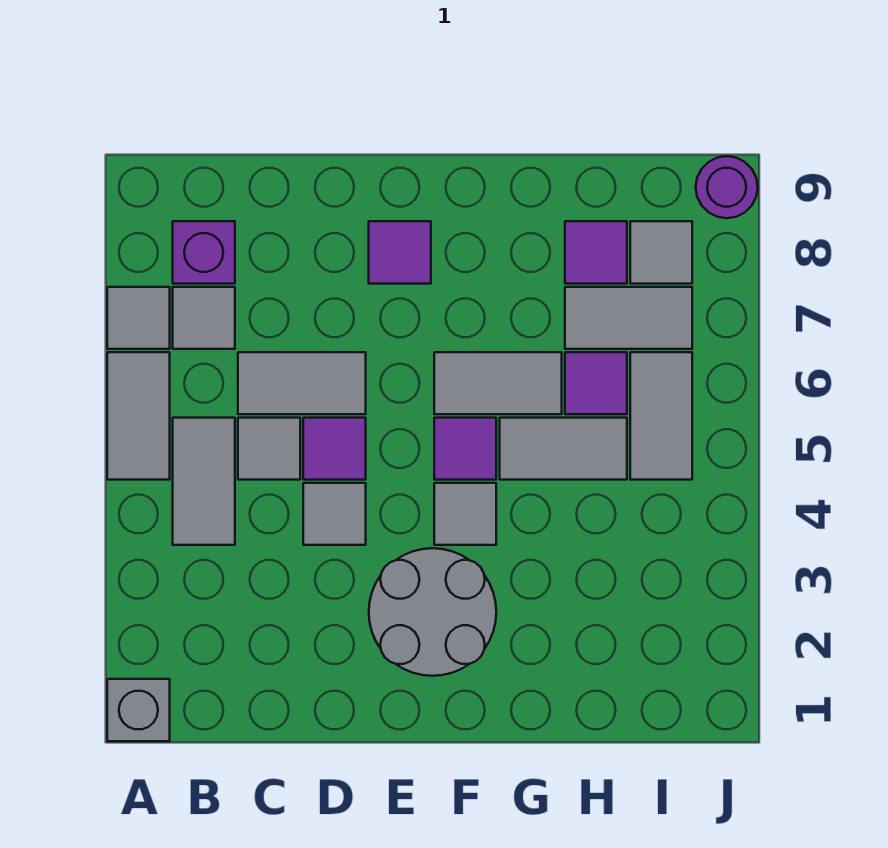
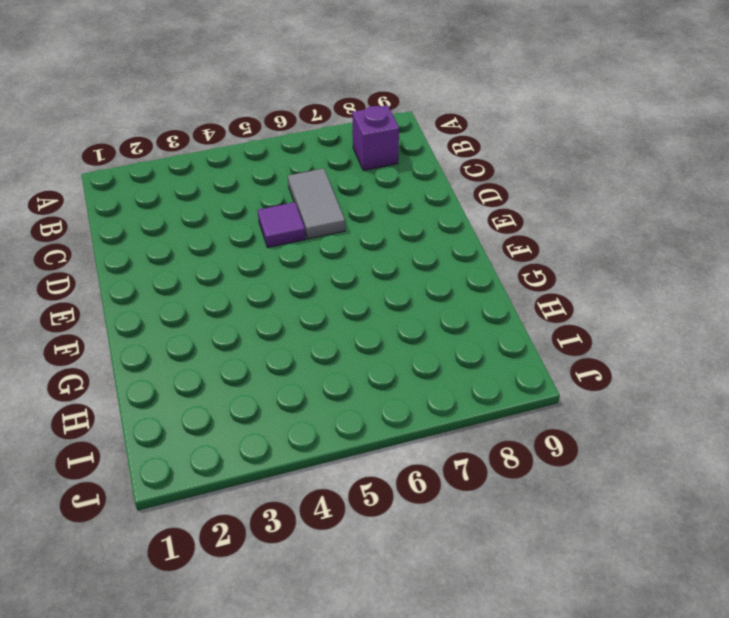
none -> grey brick A1 level 1
none -> grey tile A5:A6 level 1
none -> grey tile A7 level 1

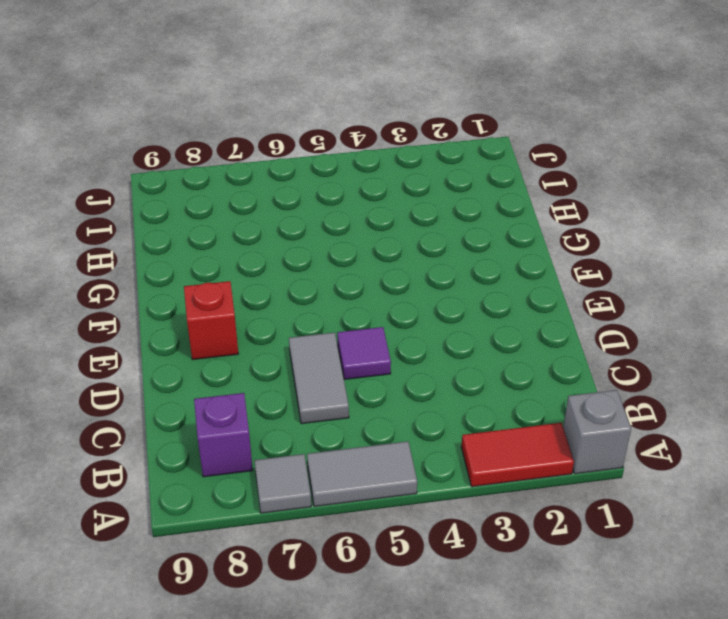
red tile A2:A3 level 1 -> none
red brick E8 level 1 -> purple tile E8 level 1
none -> grey tile B4:B5 level 1
none -> grey tile B7 level 1
none -> grey tile C5 level 1

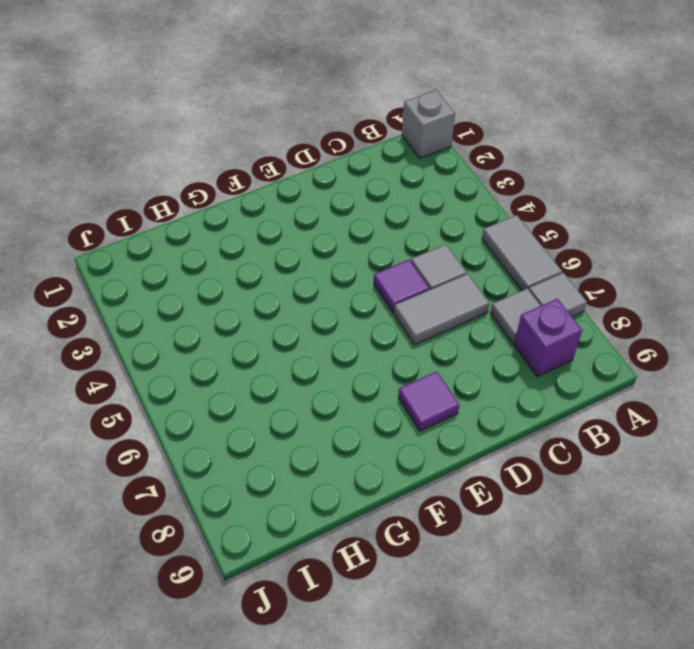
none -> grey tile B4:B5 level 1
none -> grey tile D4 level 1
none -> grey round brick E2:F3 level 1

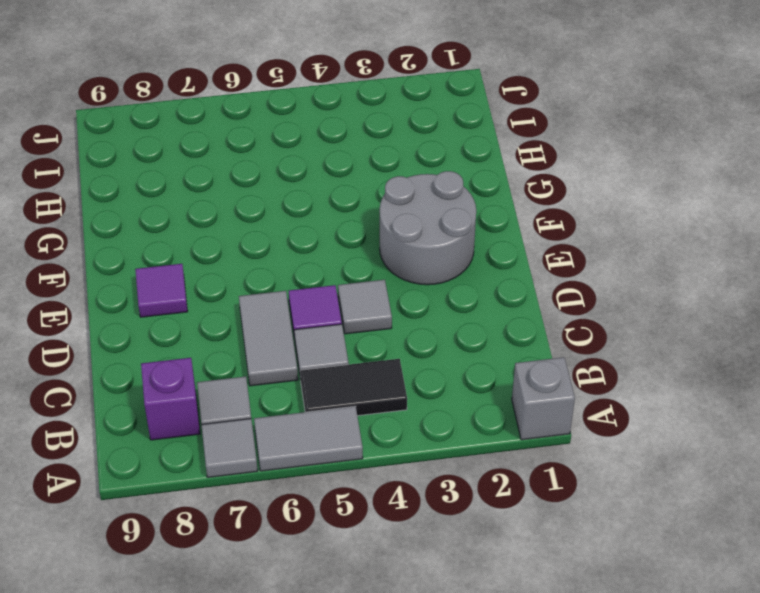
black tile B4:B5 level 1 -> grey tile B4:B5 level 1
none -> grey tile F4 level 1
none -> purple tile F5 level 1
none -> grey tile F6:G6 level 1

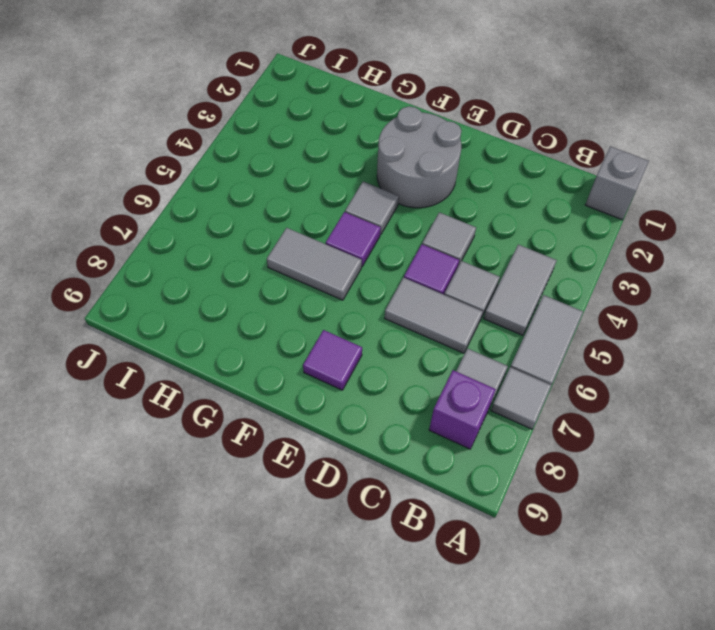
none -> grey tile G5:H5 level 1
none -> purple tile H6 level 1
none -> grey tile H7:I7 level 1

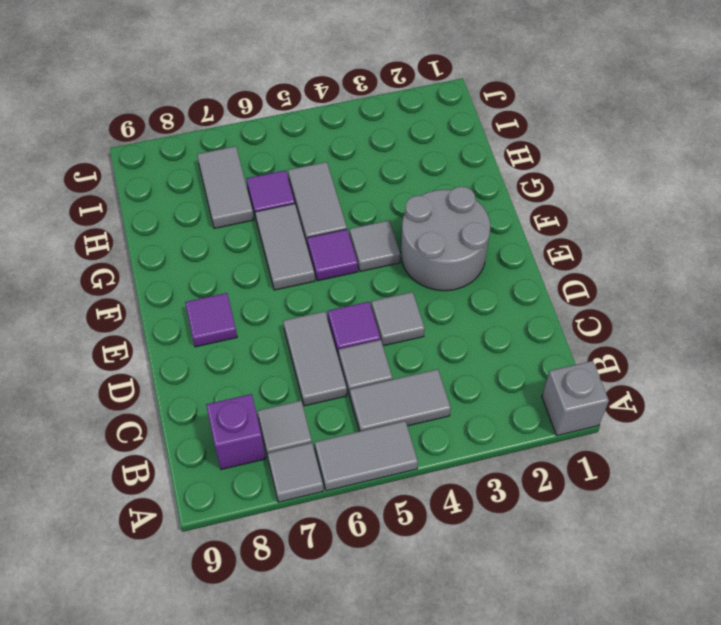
none -> purple tile H8 level 1
none -> grey tile I5:I6 level 1
none -> grey tile I8 level 1

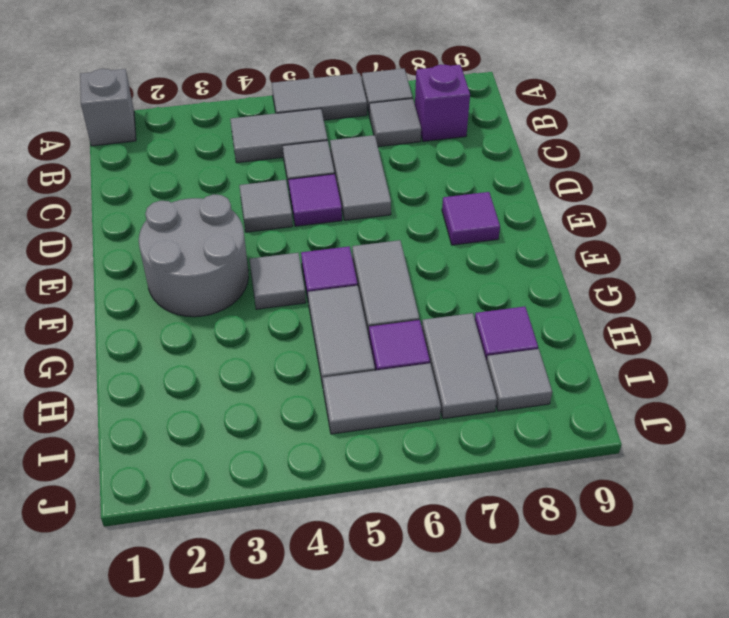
none -> purple round brick J9 level 1

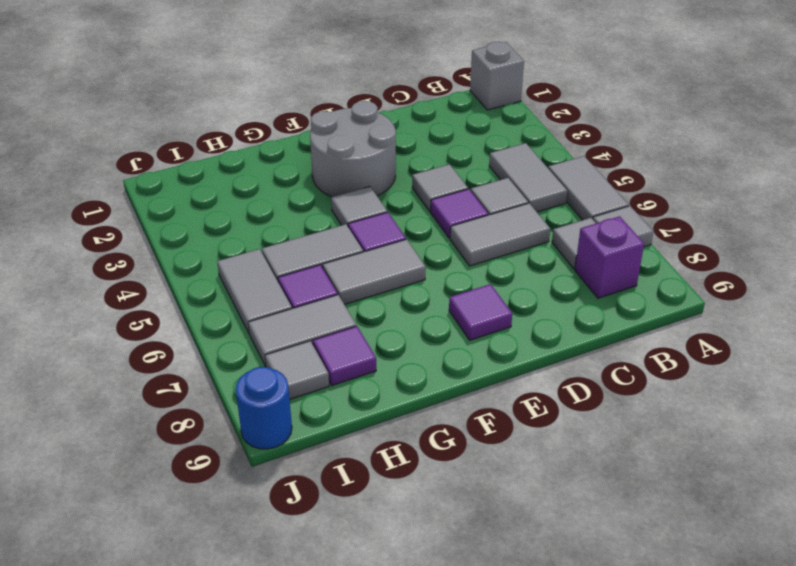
blue round brick J9 level 1 -> purple round brick J9 level 1

